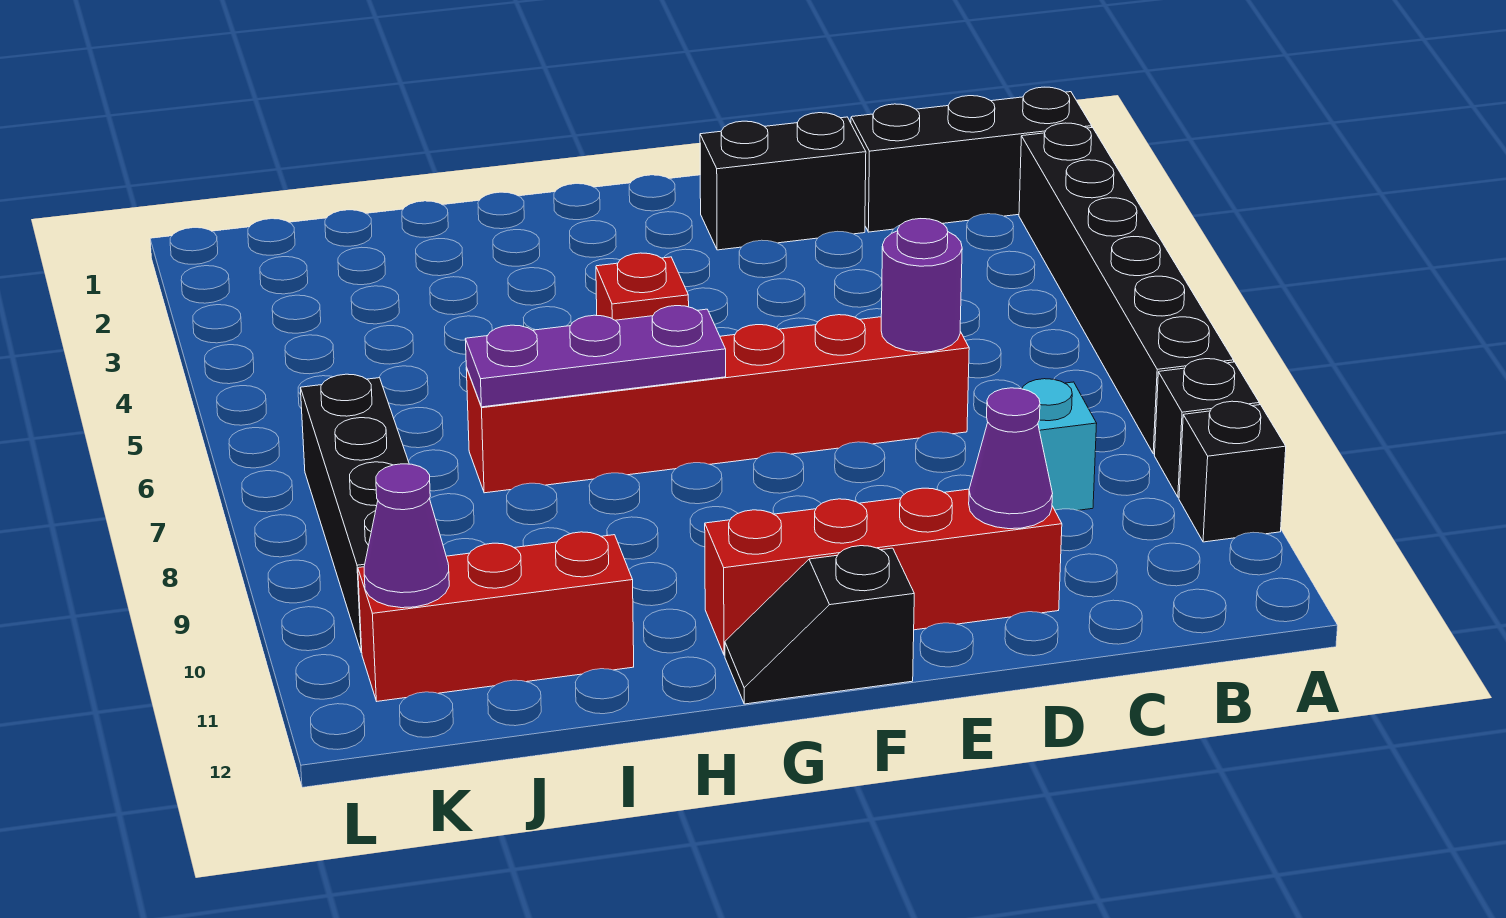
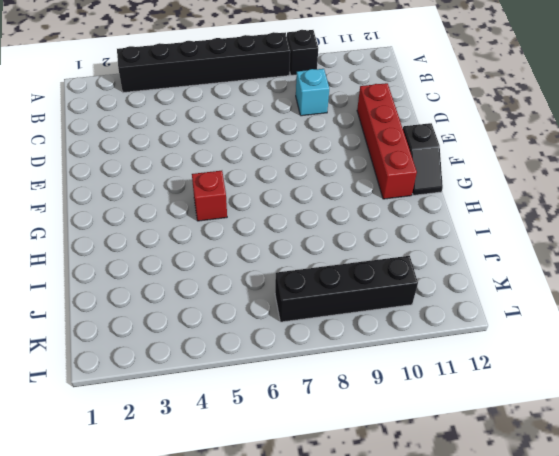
none -> black brick A2:C2 level 1
none -> black brick A10 level 1
none -> black brick D2:E2 level 1

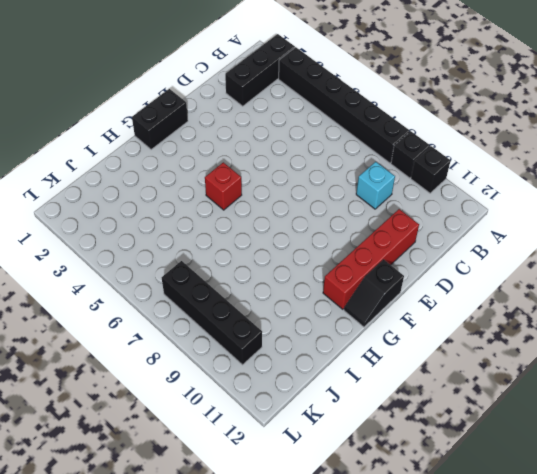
black brick F1:G1 level 1 -> black brick D2:E2 level 1
none -> red brick D7:I7 level 1
none -> red brick I11:K11 level 1
none -> purple round brick D7 level 2

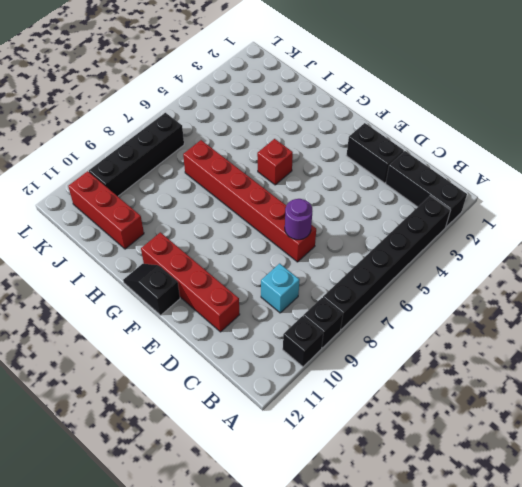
none -> purple cone D11 level 2
none -> purple plate G7:I7 level 2
none -> purple cone K11 level 2

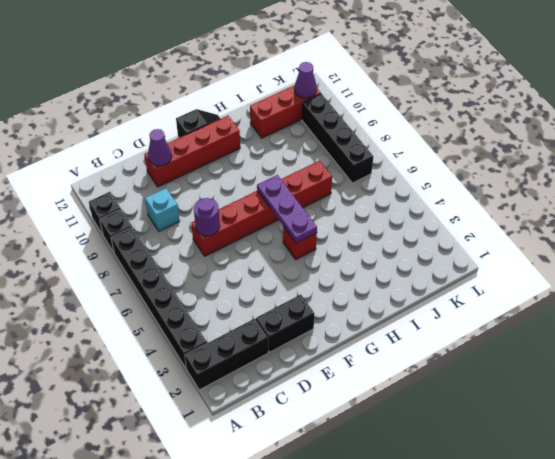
purple plate G5:G7 level 2 -> purple plate G7:I7 level 2

